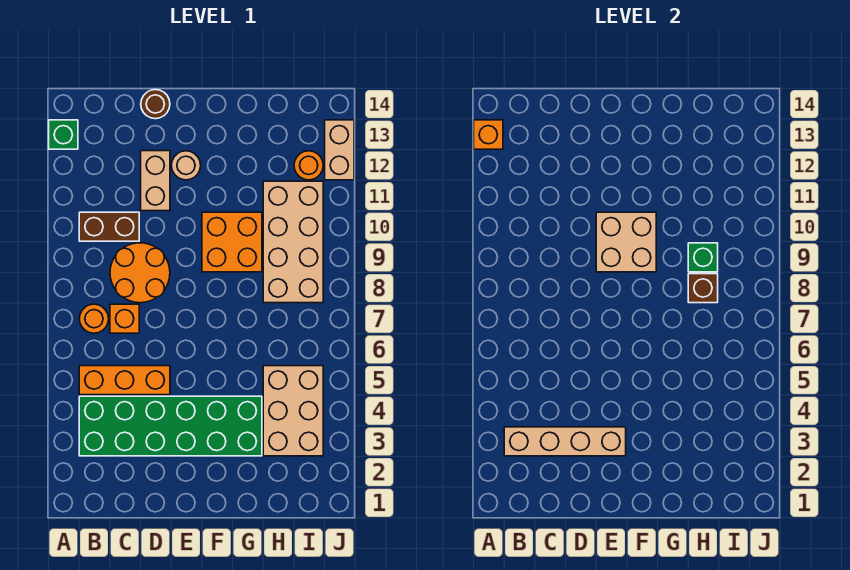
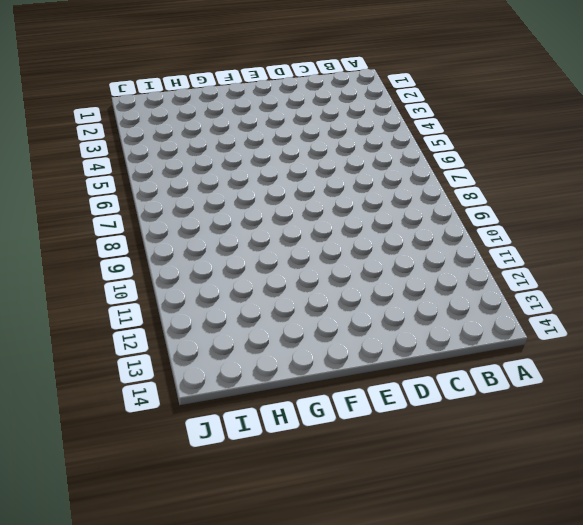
none -> green brick A13 level 1
none -> green brick B3:G4 level 1
none -> orange brick B5:D5 level 1

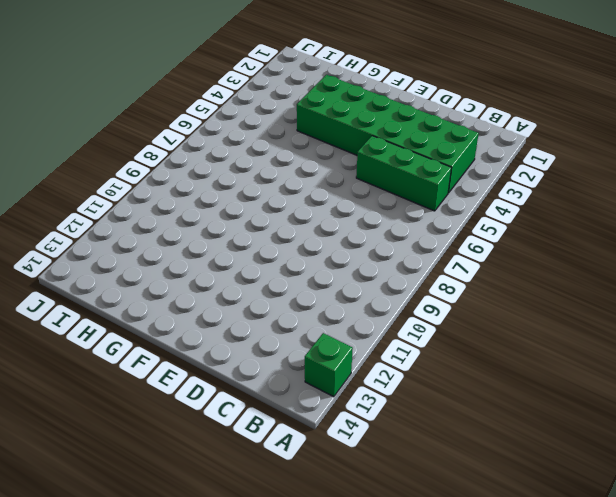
green brick B5:D5 level 1 -> orange brick B5:D5 level 1
none -> orange round brick B7 level 1
none -> brown brick B10:C10 level 1
none -> orange brick C7 level 1

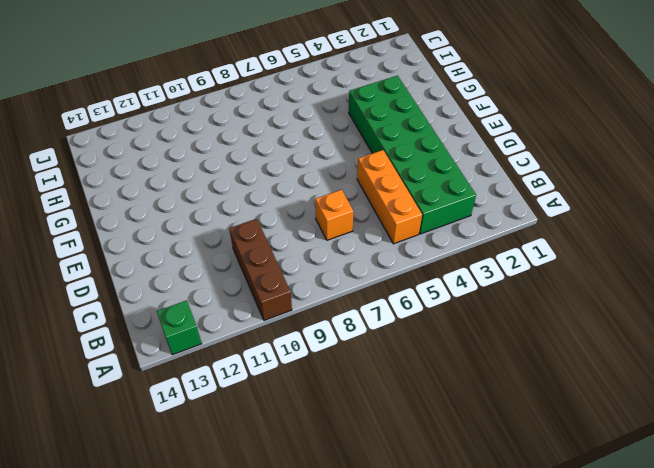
brown brick A10:C10 level 1 -> brown brick B10:C10 level 1
none -> orange round brick B7 level 1
none -> orange round brick C8:D9 level 1
none -> tan brick D11:D12 level 1

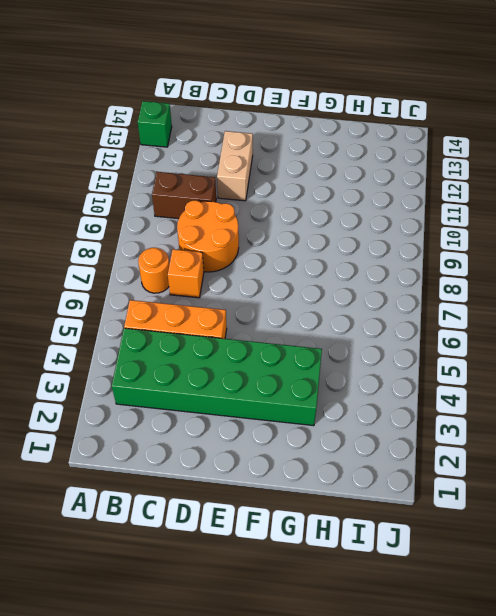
none -> brown round brick D14 level 1
none -> tan round brick E12 level 1
none -> orange brick F9:G10 level 1

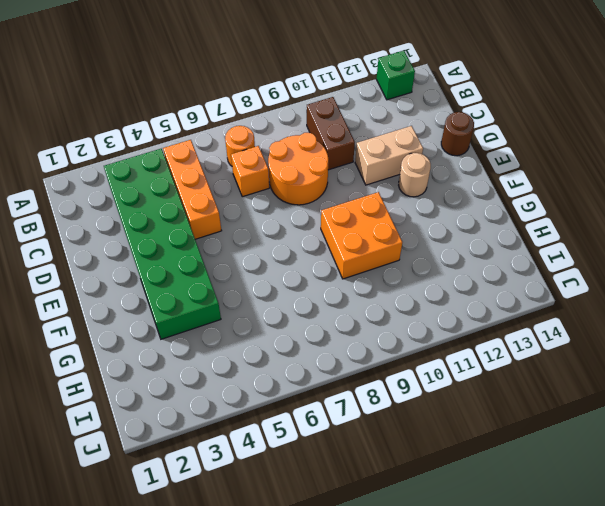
none -> tan brick H3:I5 level 1
none -> tan brick H8:I11 level 1
none -> orange round brick I12 level 1

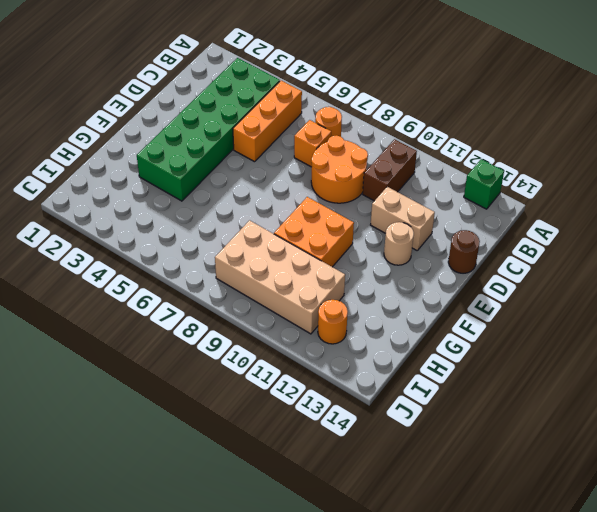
none -> tan brick H3:I5 level 1
none -> tan brick J12:J13 level 1
none -> orange brick A13 level 2

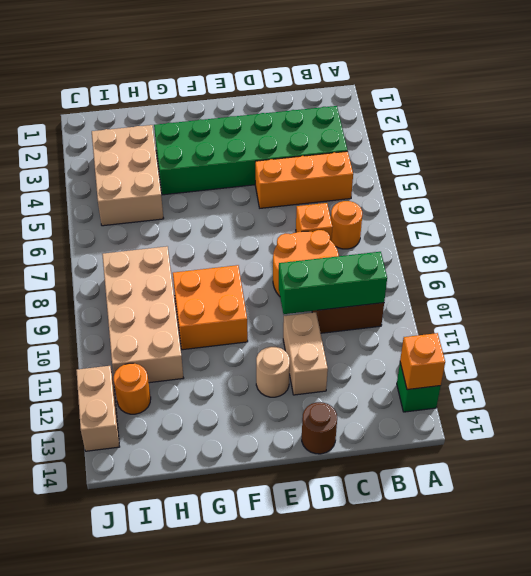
green brick B10:D10 level 2 -> none
none -> tan brick B3:E3 level 2
none -> tan brick E9:F10 level 2
none -> brown brick H8 level 2

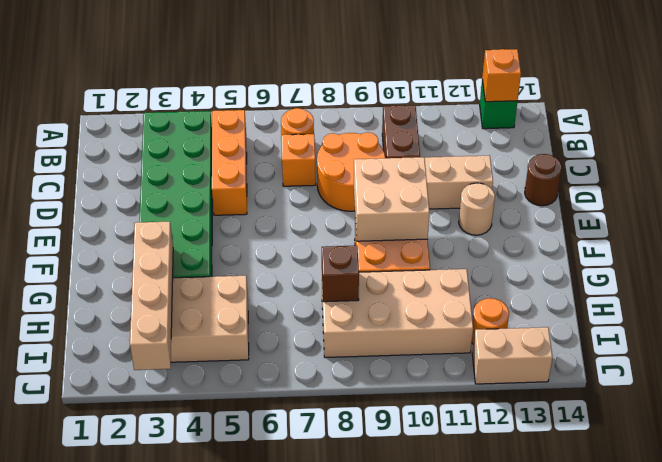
tan brick G3:J3 level 2 -> tan brick B3:E3 level 2
none -> green brick H9 level 2

